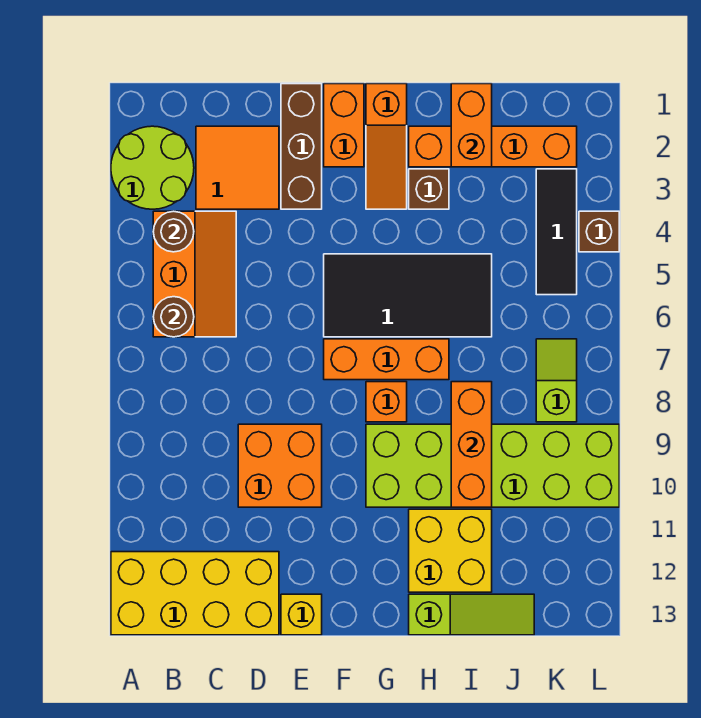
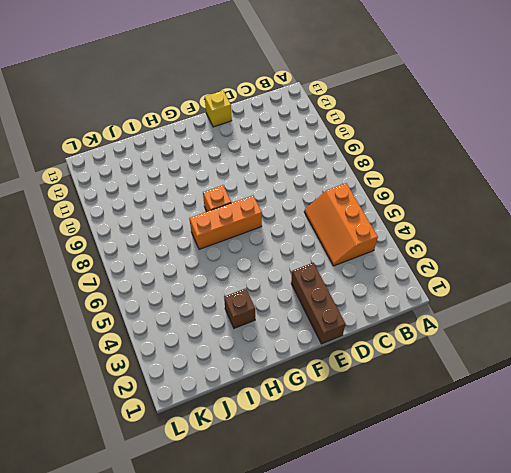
none -> lime round brick A2:B3 level 1
none -> yellow brick A12:D13 level 1
none -> orange tile C2:D3 level 1

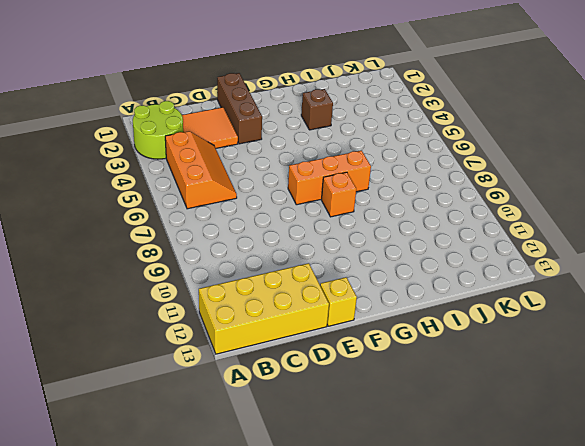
none -> orange brick D9:E10 level 1
none -> orange brick F1:F2 level 1
none -> black tile F5:I6 level 1

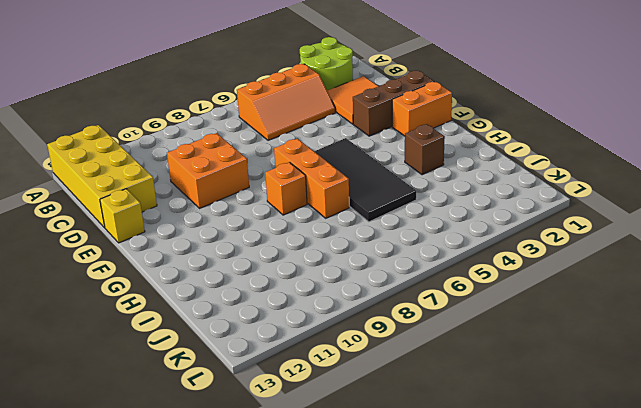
none -> orange slope G1:G3 level 1 top 1
none -> lime brick G9:L10 level 1
none -> orange brick H2:K2 level 1

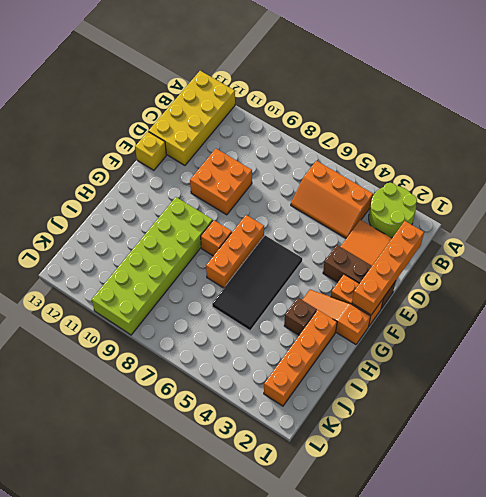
orange brick C1:F1 level 2 -> none
none -> yellow brick H11:I12 level 1
none -> lime slope H13:J13 level 1 top H
none -> black tile K3:K5 level 1

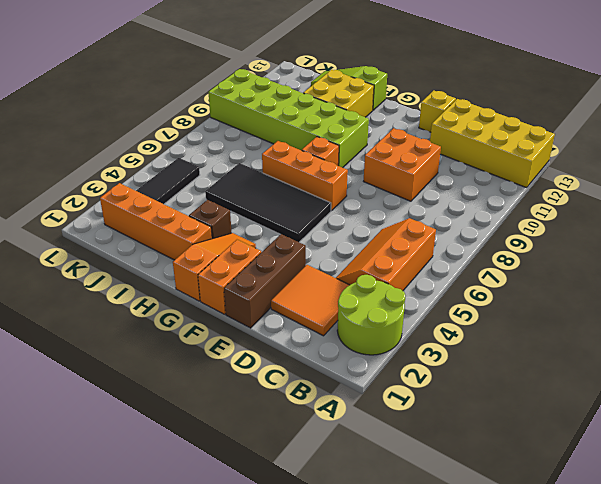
none -> lime slope K7:K8 level 1 top 8
none -> brown brick L4 level 1
none -> brown round brick B4 level 2

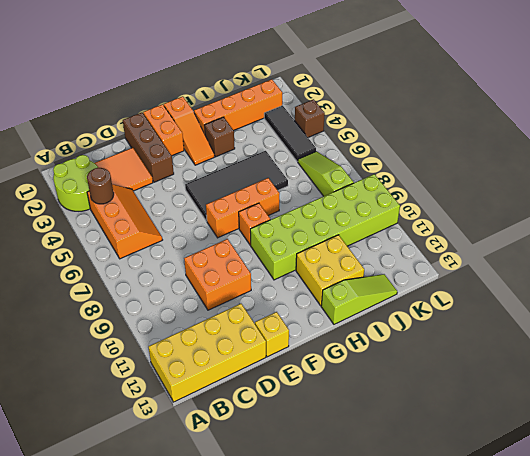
lime slope K6:K8 level 1 top 8 -> lime slope K7:K8 level 1 top 8
none -> brown round brick B6 level 2
none -> orange brick I1:I2 level 2
none -> orange brick I8:I10 level 2

